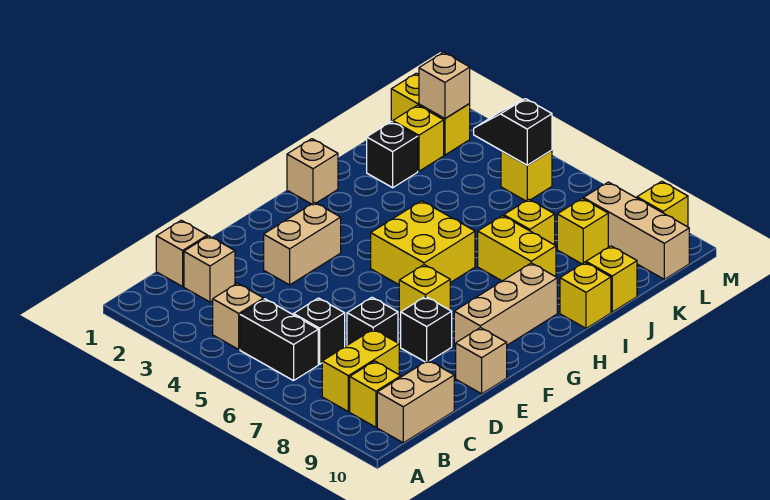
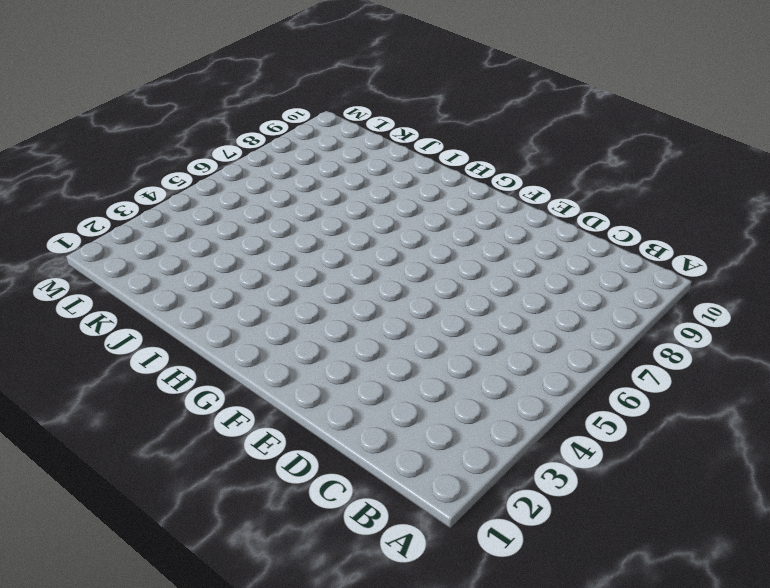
none -> tan brick B4 level 1
none -> black brick B5:B6 level 1
none -> yellow brick B8:C8 level 1

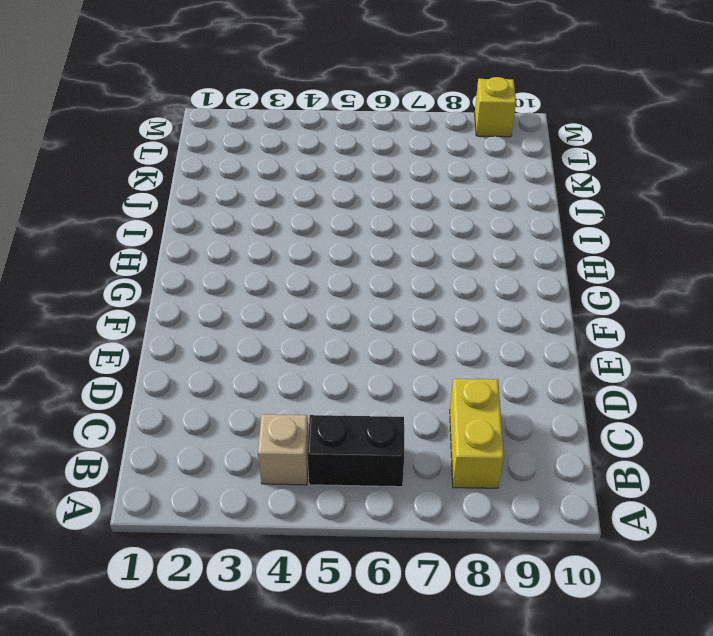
none -> yellow brick B9 level 1
none -> tan brick B10:C10 level 1
none -> tan brick C1 level 1

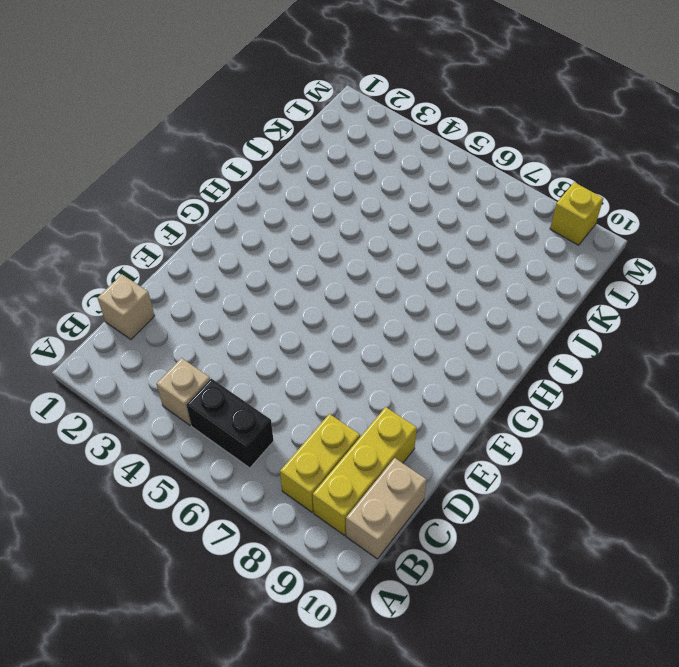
yellow brick B9:D9 level 1 -> yellow brick B9 level 1
none -> tan brick C2 level 1
none -> black brick C6 level 1
none -> black brick D7 level 1

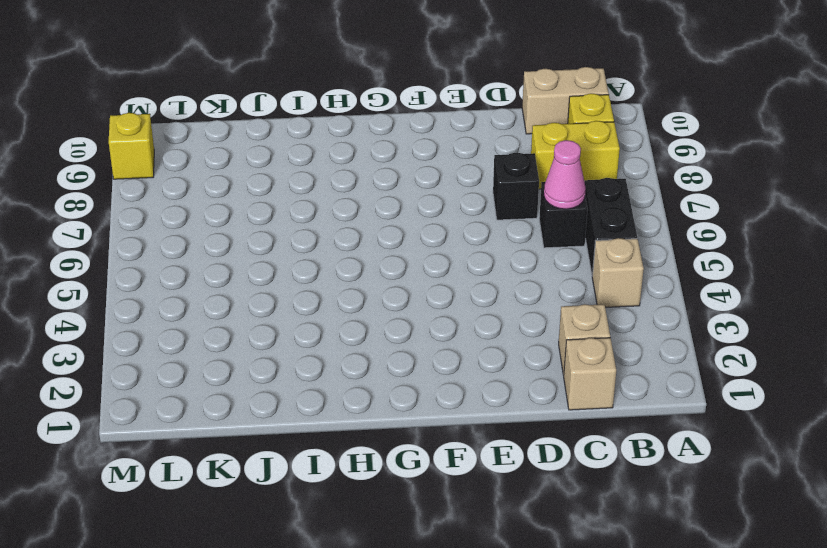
pink cone C6 level 2 -> none
none -> tan brick E3:F3 level 1
none -> black brick E8 level 1
none -> tan brick E10 level 1

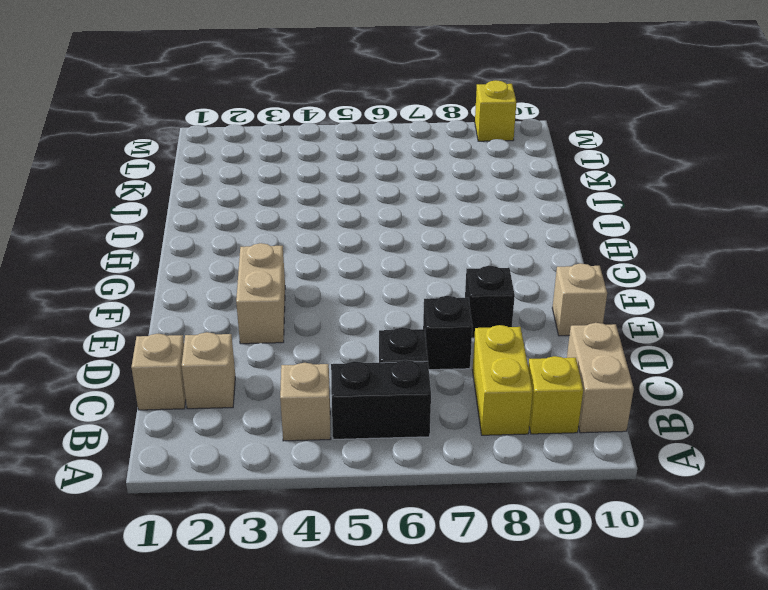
none -> yellow brick F7 level 1
none -> tan brick F9:H9 level 1
none -> yellow brick G5:H6 level 1

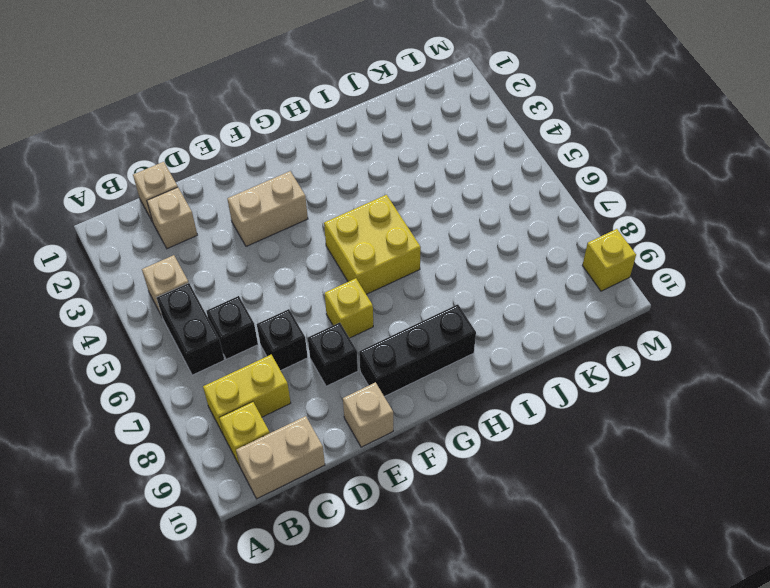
black brick F9:H9 level 1 -> tan brick F9:H9 level 1
none -> tan brick H1 level 1
none -> yellow brick I7:I8 level 1
none -> yellow brick I10 level 1

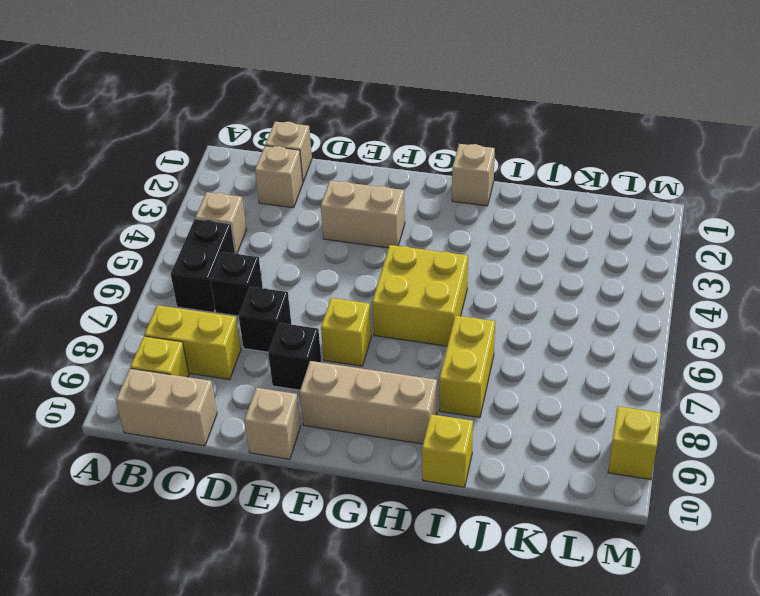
none -> black brick J2 level 1
none -> yellow brick J7 level 1
none -> yellow brick J10 level 1

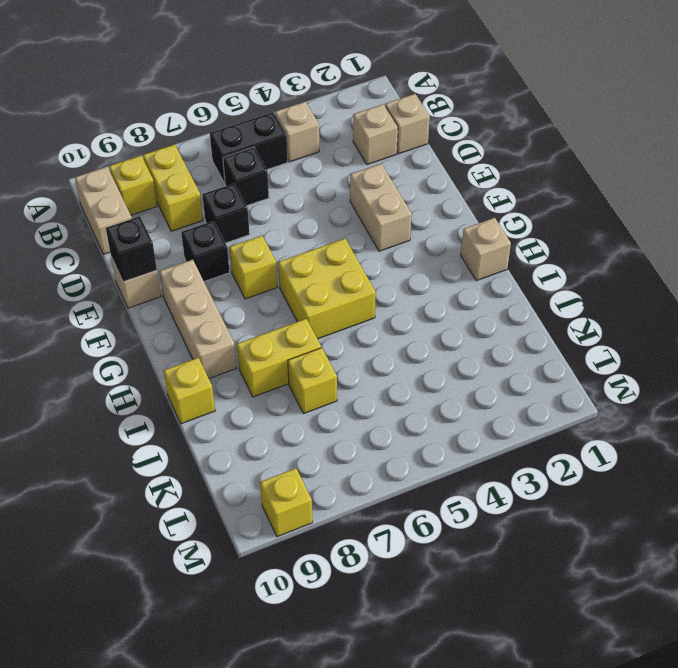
black brick E10 level 2 -> black brick J2 level 1
none -> yellow brick J10 level 1
none -> yellow brick K2 level 1
none -> yellow brick K8 level 1

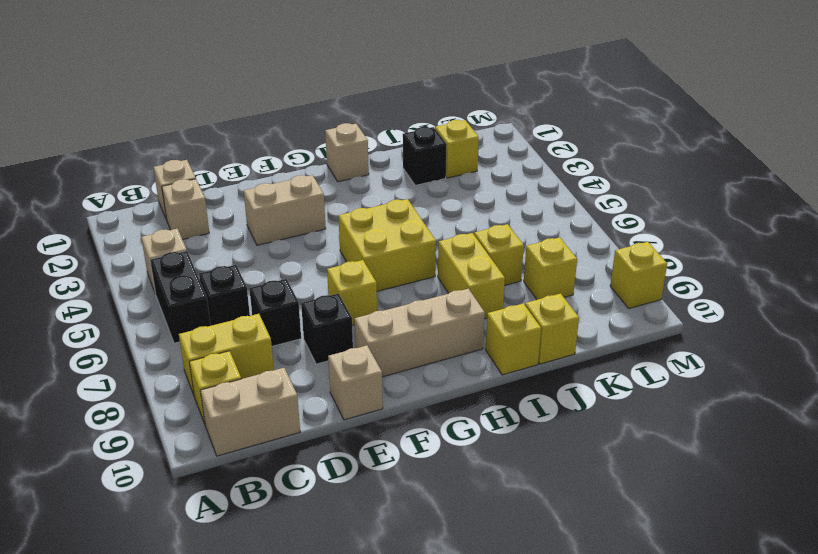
none -> yellow brick L1:L2 level 1
none -> yellow brick L5 level 1
none -> tan brick L8:L10 level 1

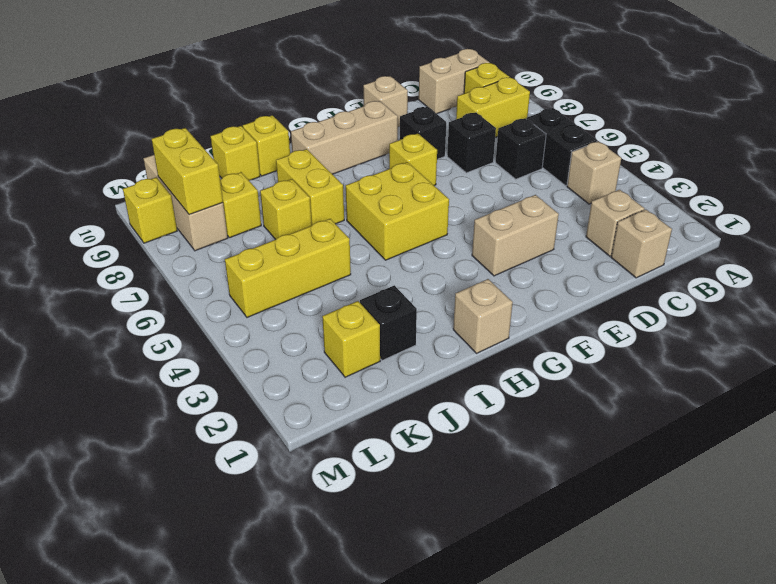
yellow brick J5:L5 level 1 -> yellow brick L5 level 1
yellow brick L8:L9 level 2 -> yellow brick L1:L2 level 1
none -> tan brick L2 level 2
none -> black slope L4:L5 level 2 top 5

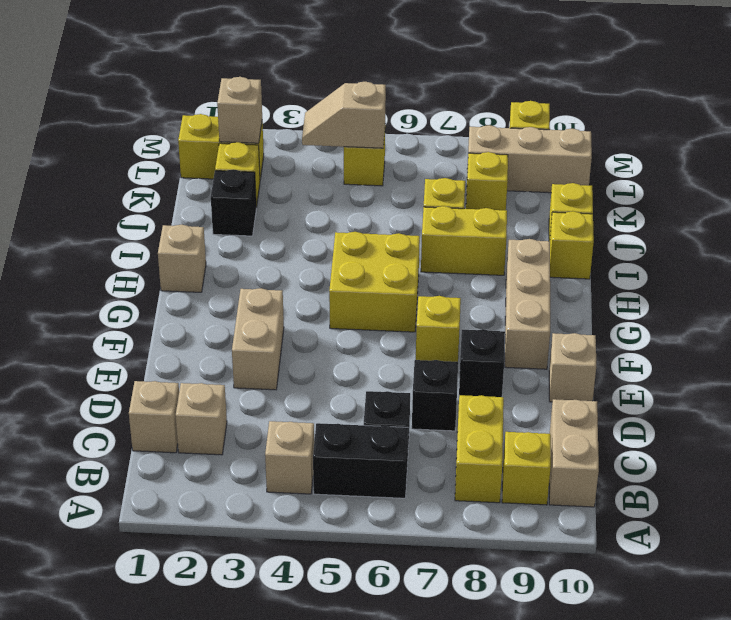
tan slope L4:L5 level 2 top 5 -> black slope L4:L5 level 2 top 5

